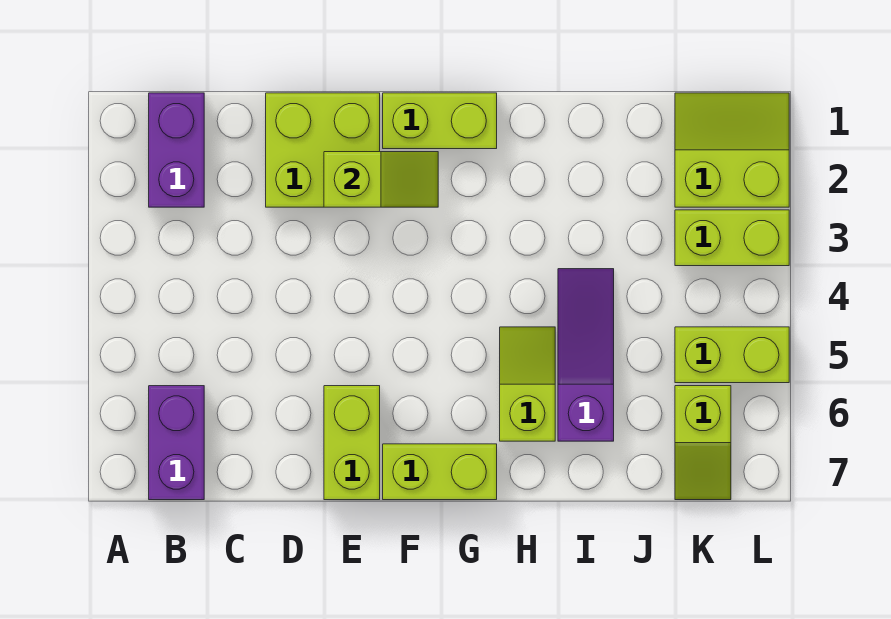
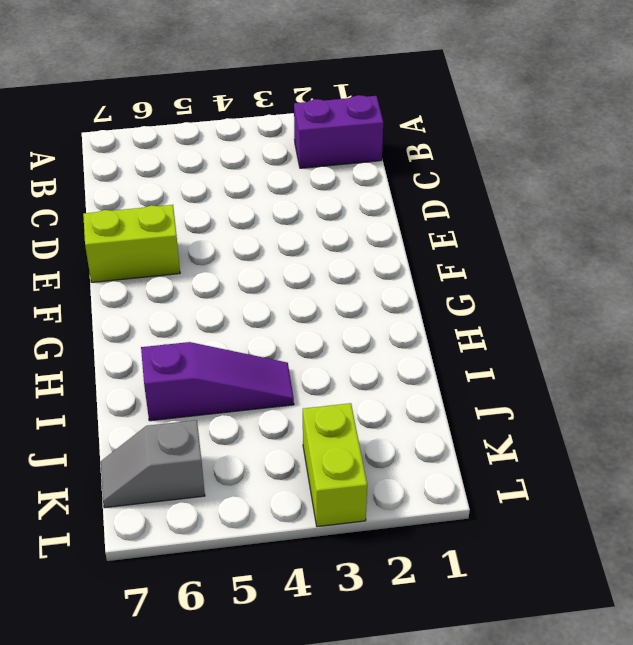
grey slope K6:K7 level 1 top 6 -> lime slope K6:K7 level 1 top 6
none -> purple brick B6:B7 level 1
none -> lime brick D1:E2 level 1
none -> lime brick F1:G1 level 1

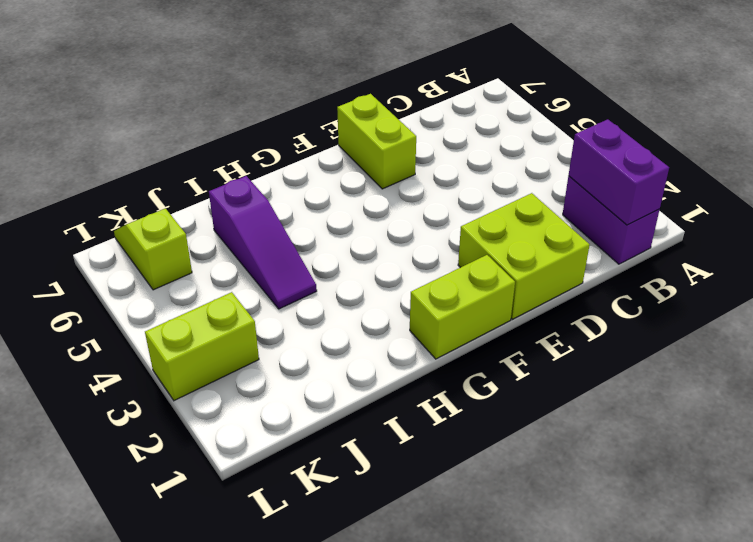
purple brick B1:B2 level 2 -> purple brick B6:B7 level 1
none -> lime brick F7:G7 level 1
none -> lime slope H5:H6 level 1 top 6
none -> lime slope K1:L2 level 1 top 2

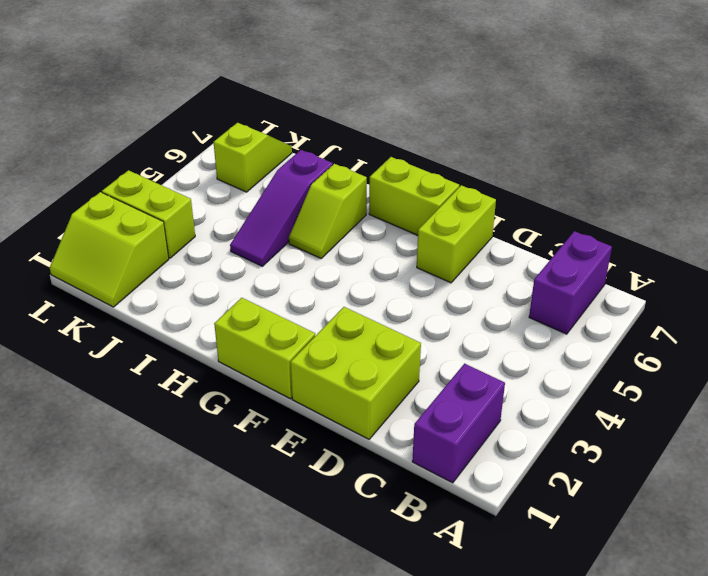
none -> lime brick K5:L5 level 1
none -> lime slope E2:F2 level 2 top E

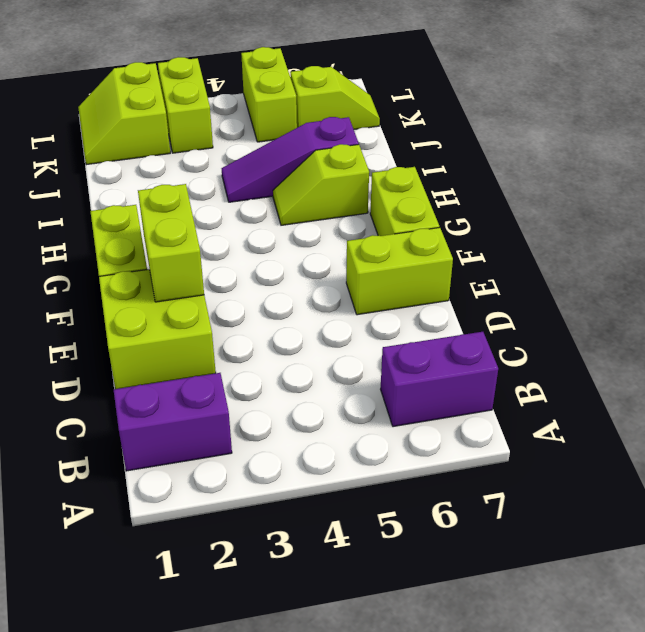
lime brick E2:F2 level 2 -> lime slope E2:F2 level 2 top E

